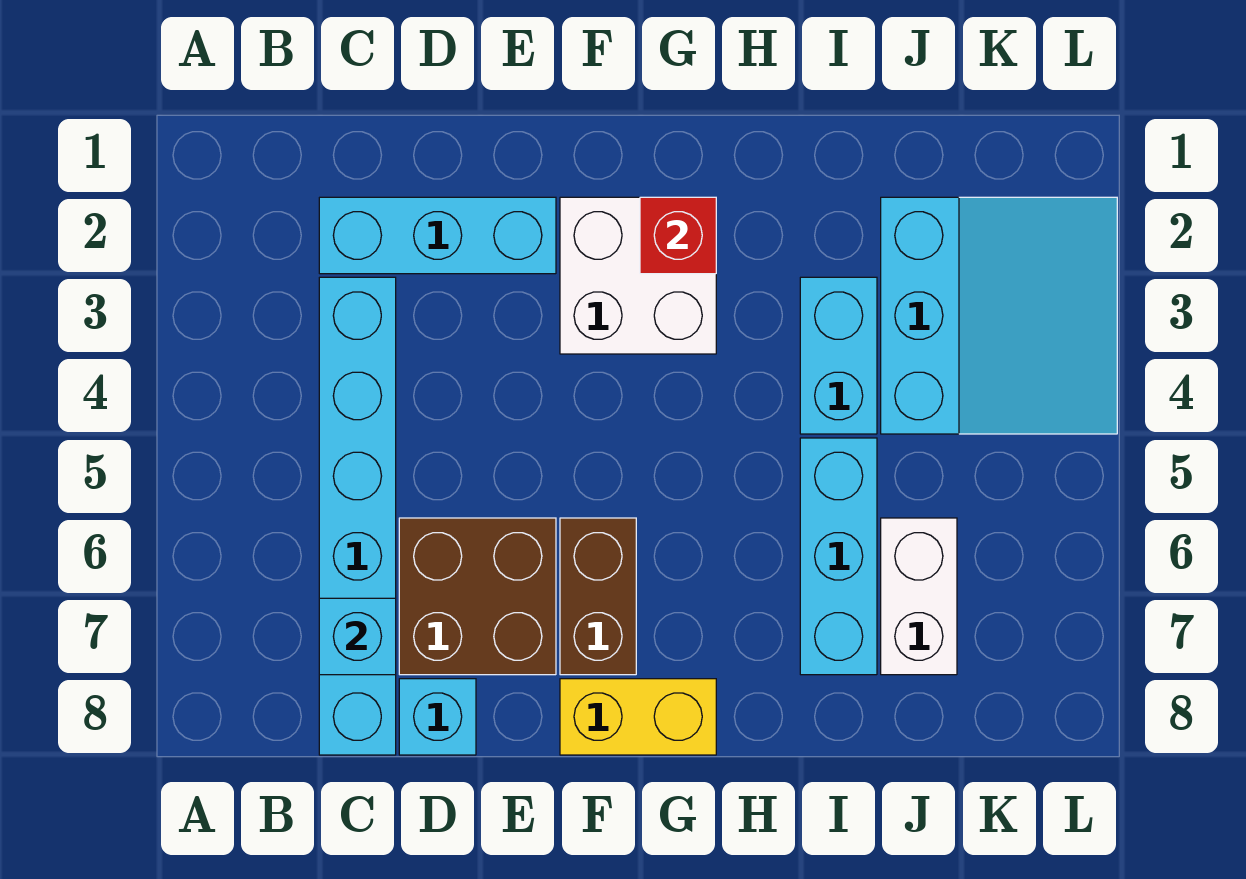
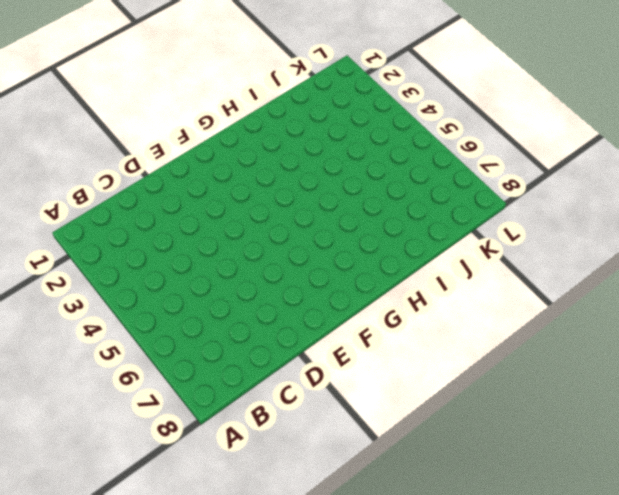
none -> cyan brick C2:E2 level 1
none -> cyan brick C3:C8 level 1
none -> brown brick D6:E7 level 1

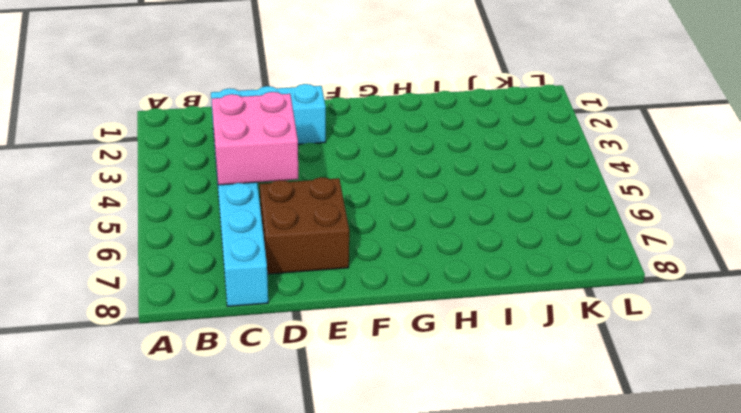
pink brick C4:D5 level 2 -> none
none -> cyan brick D8 level 1
none -> white brick F2:G3 level 1
none -> brown brick F6:F7 level 1

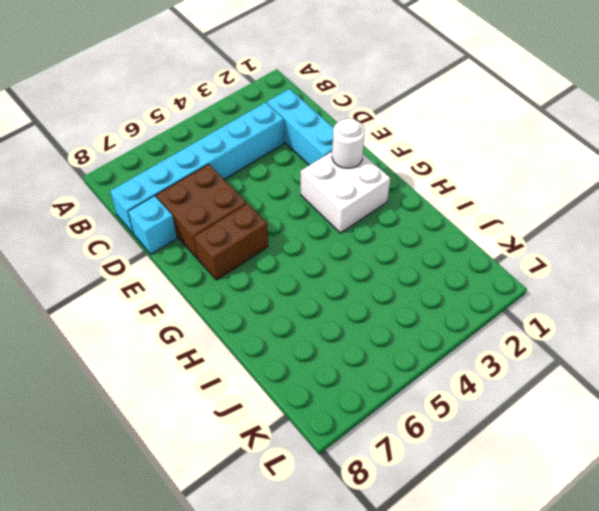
white round brick F2 level 2 -> none
none -> yellow brick F8:G8 level 1
none -> cyan brick I3:I4 level 1
none -> cyan brick I5:I7 level 1

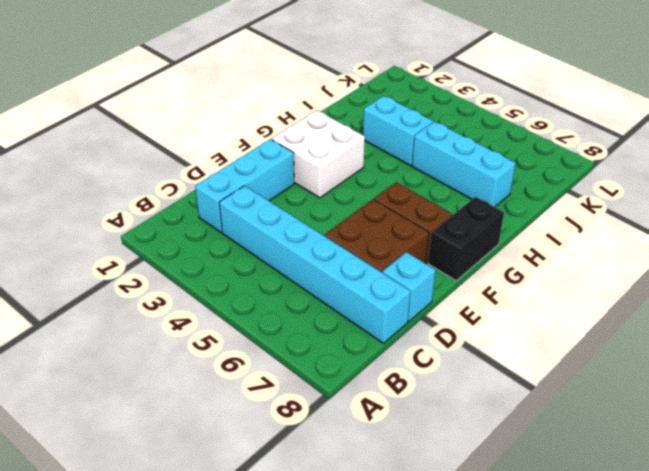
black brick F8:G8 level 1 -> yellow brick F8:G8 level 1
none -> cyan slope J2:L4 level 1 top J
none -> white brick J6:J7 level 1
none -> cyan brick C7 level 2

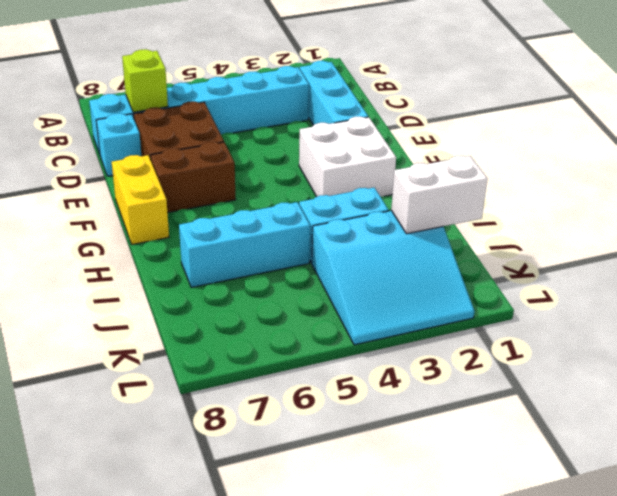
lime brick C7 level 2 -> cyan brick C7 level 2
white brick J1:J2 level 2 -> white brick J6:J7 level 1
none -> red brick G2 level 2

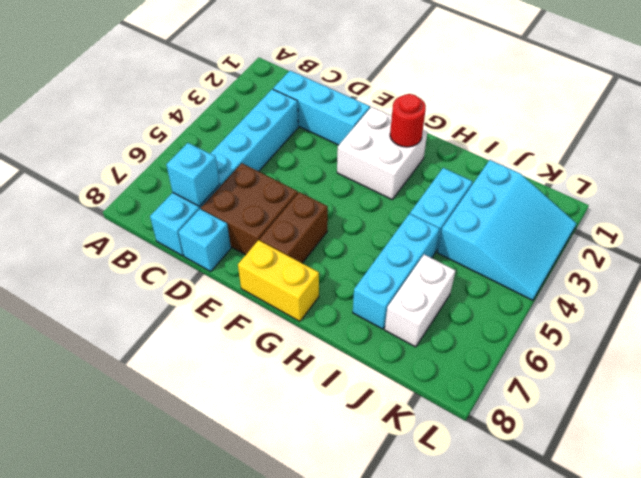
red round brick G2 level 2 -> red brick G2 level 2

